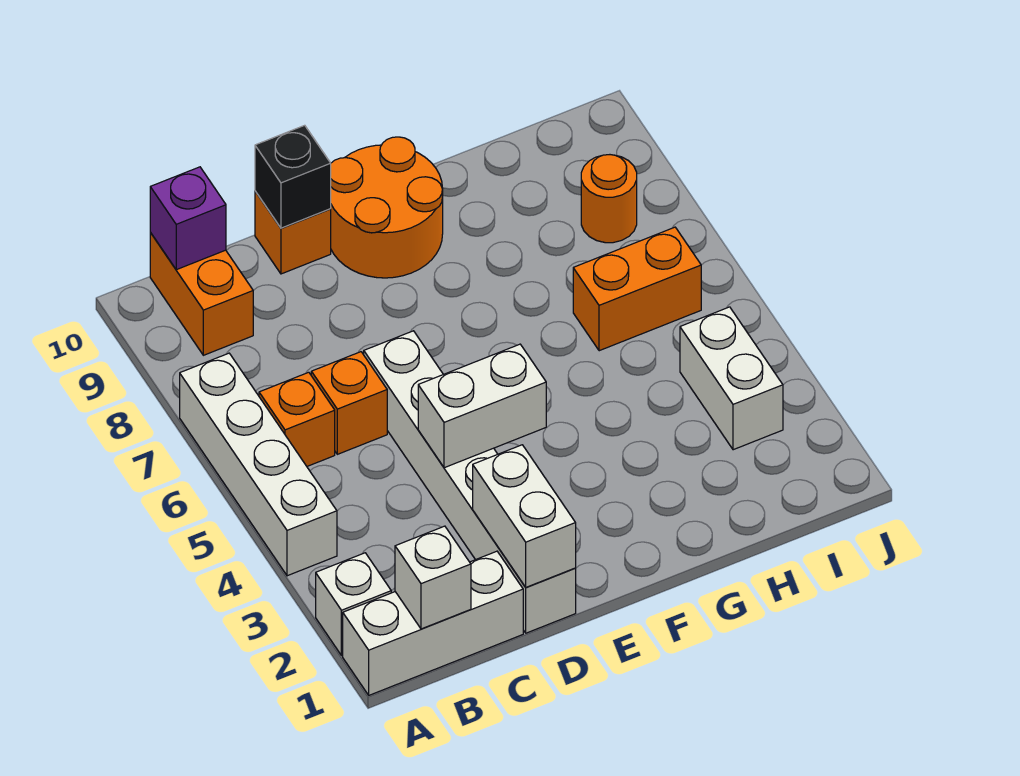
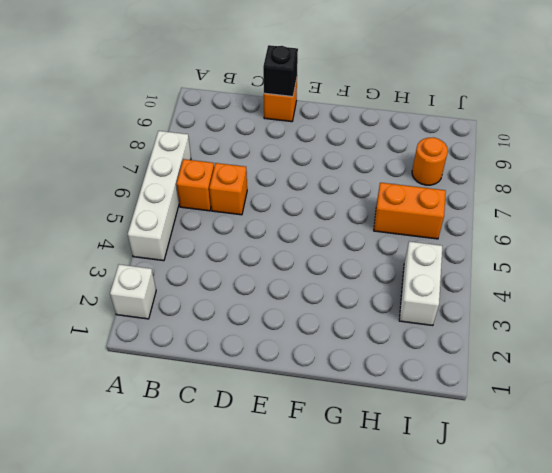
none -> white brick A1:C1 level 1
none -> orange brick B9:B10 level 1
none -> white brick D1:D6 level 1

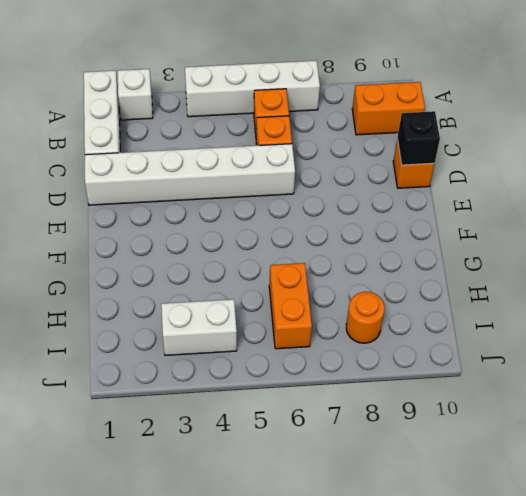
none -> orange round brick E9:F10 level 1
none -> white brick B1 level 2
none -> purple brick B10 level 2

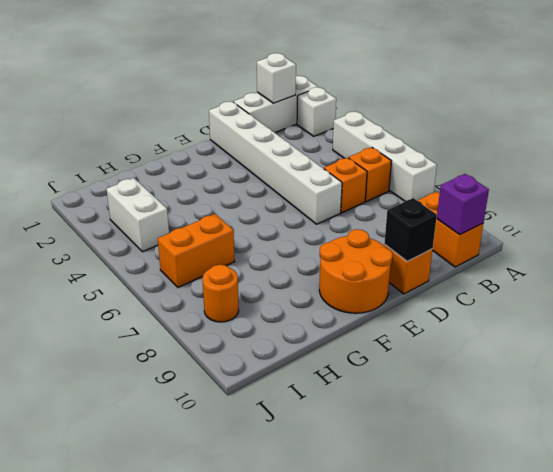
none -> white brick D1:D2 level 2
none -> white brick D4:E4 level 2

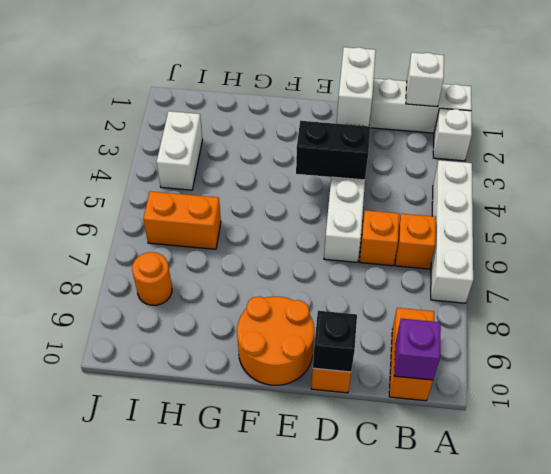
black brick D4:E4 level 2 -> white brick D4:E4 level 2

